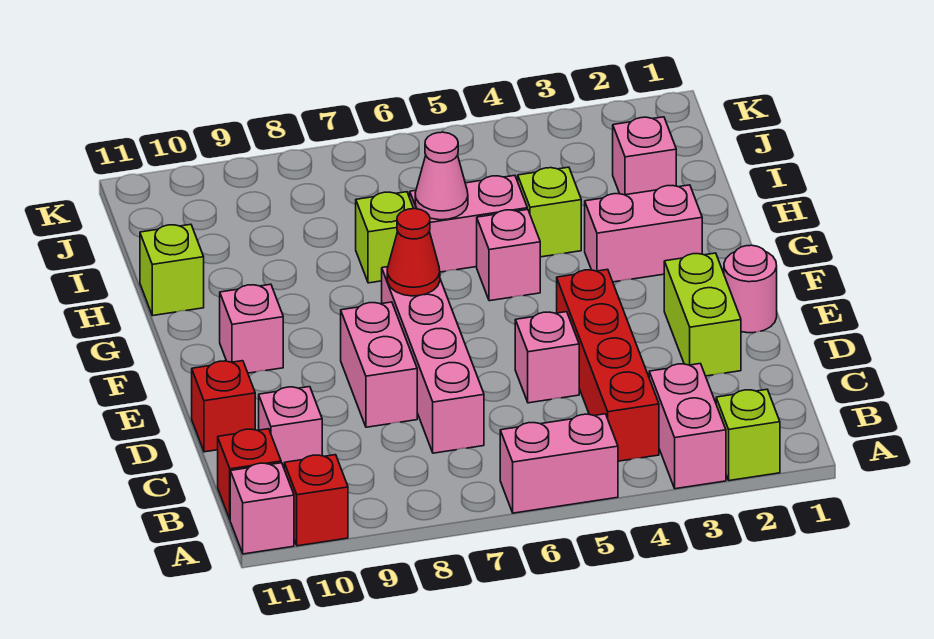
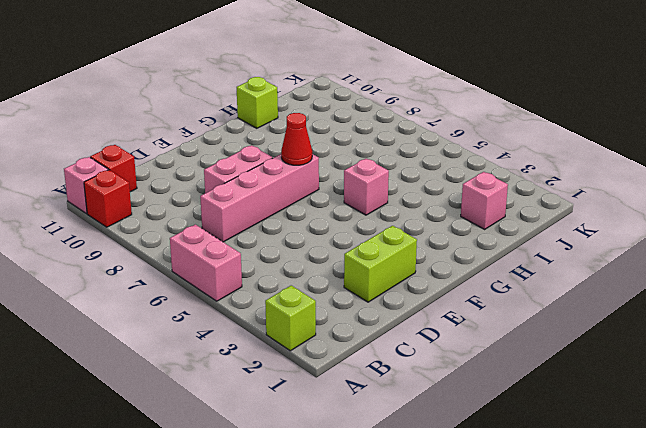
none -> pink brick A3:B3 level 1
none -> red brick B4:E4 level 1
none -> pink brick C10 level 1

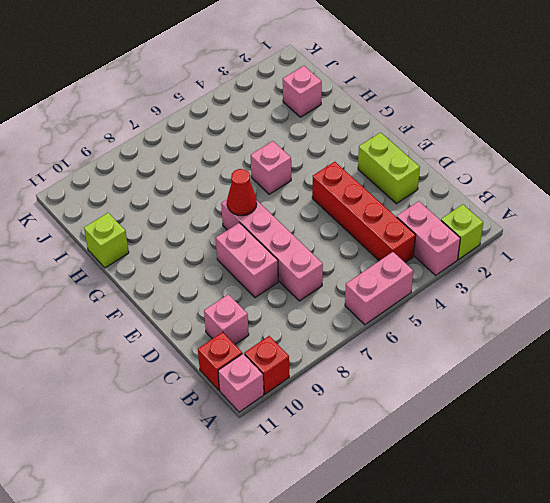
none -> pink brick D5 level 1
none -> red brick D11 level 1
none -> pink round brick E1 level 1

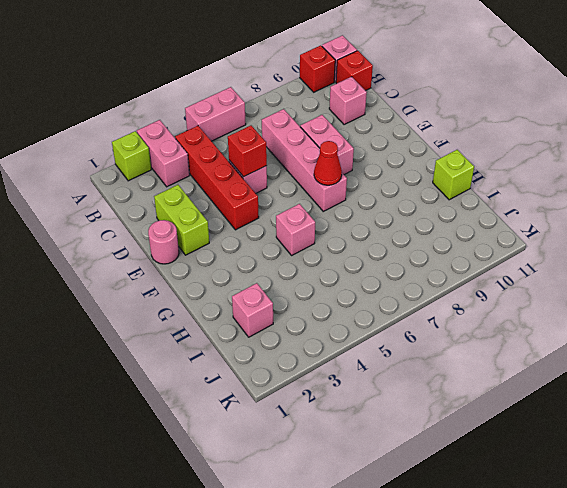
red brick D5 level 2 -> red brick D11 level 1
none -> pink brick F10 level 1
none -> pink brick G2:G3 level 1
none -> lime brick H4 level 1

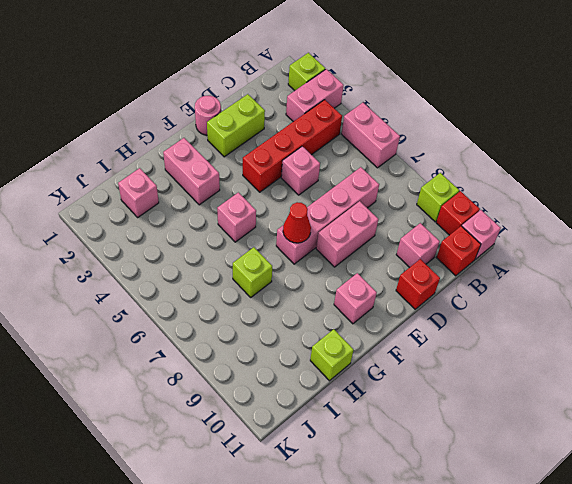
lime brick A9 level 1 -> lime brick H4 level 1
none -> pink brick H5:H6 level 1
none -> pink cone H6 level 2

